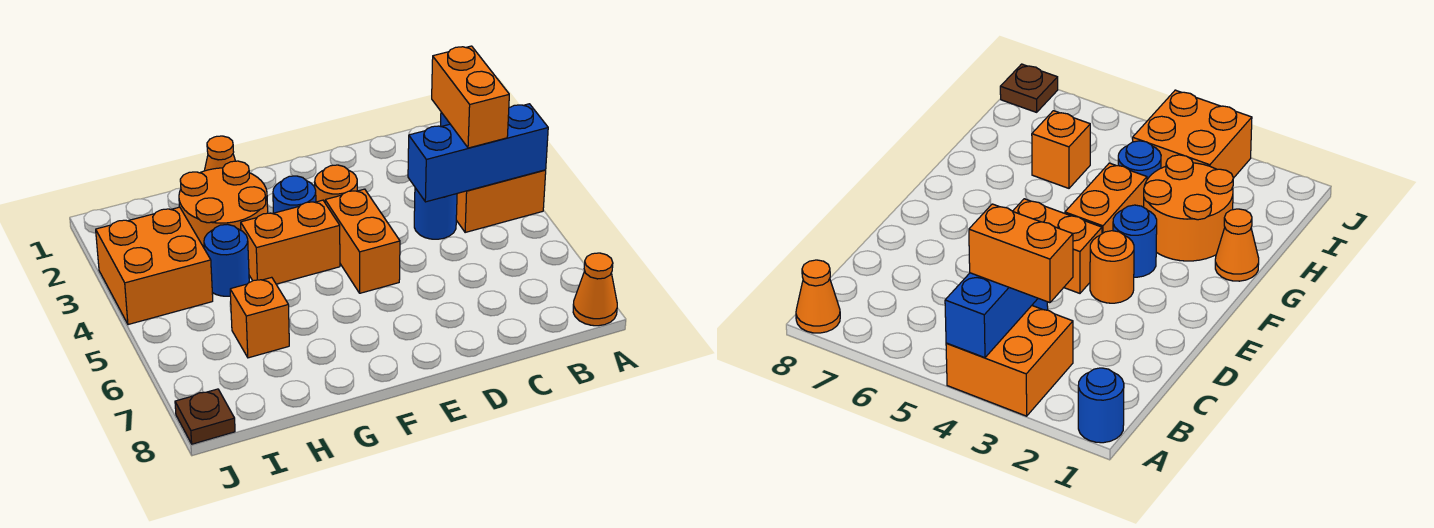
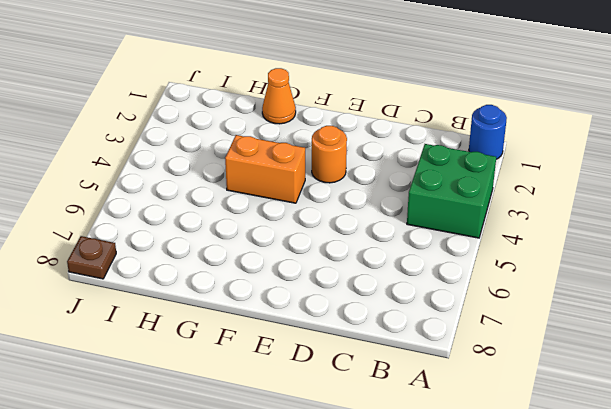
green brick A3:B4 level 1 -> orange brick A3:B4 level 1
none -> orange cone A8 level 1
none -> blue round brick C4 level 1
none -> orange brick E4:E5 level 1

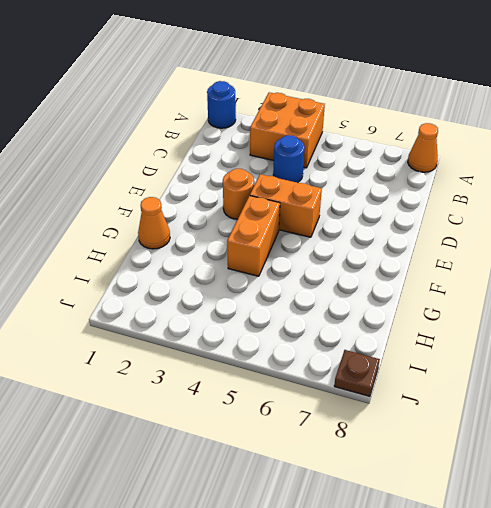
none -> blue round brick F3 level 1
none -> orange round brick G2:H3 level 1
none -> blue round brick H4 level 1

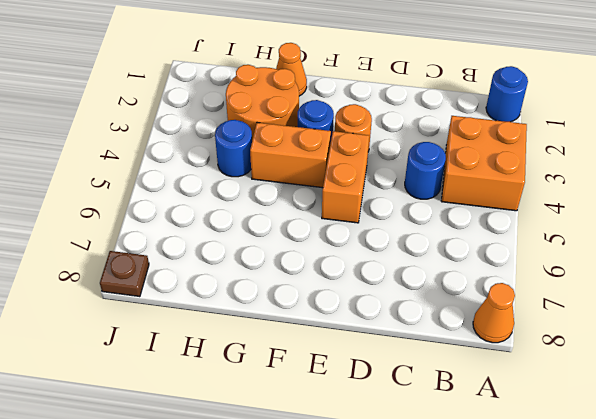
none -> orange brick H6 level 1
none -> orange brick I3:J4 level 1
none -> blue brick A4:C4 level 2

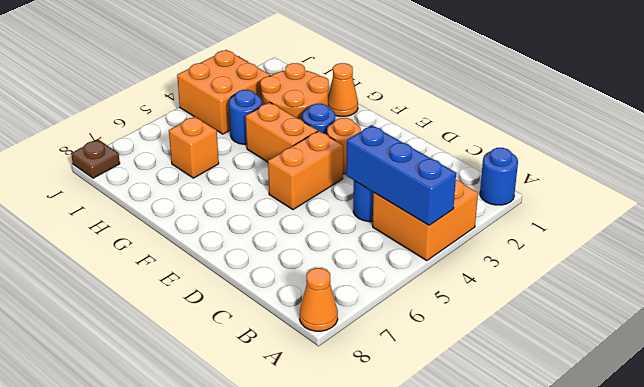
none -> orange brick B3:B4 level 3

